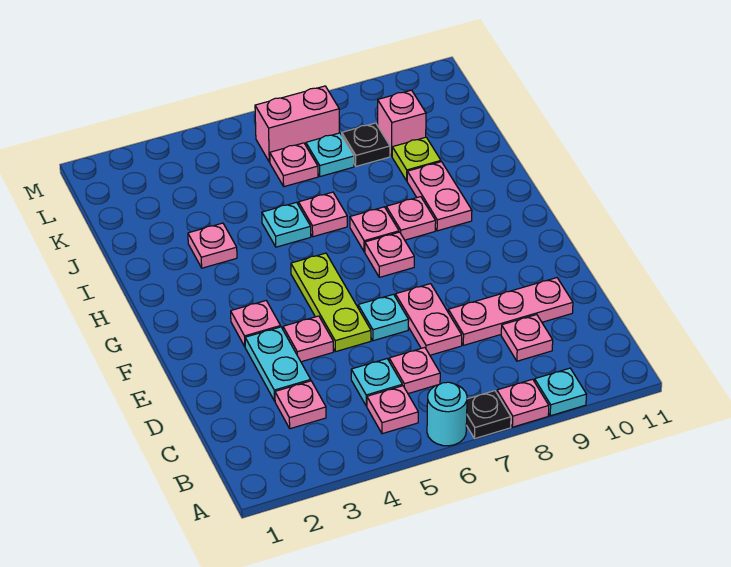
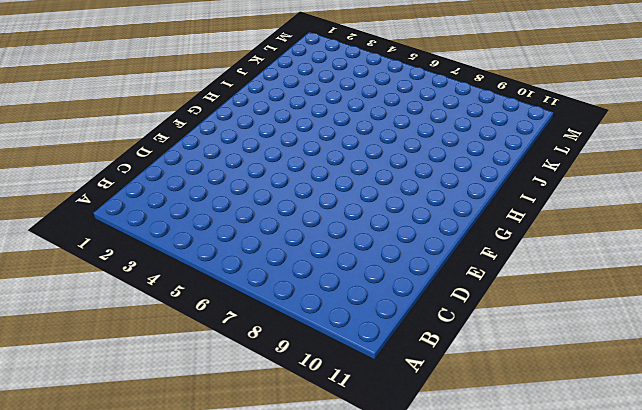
none -> cyan round brick A6 level 1
none -> black plate A7 level 1
none -> pink plate A8 level 1

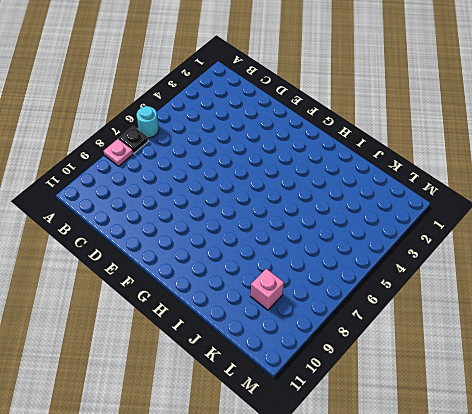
none -> cyan plate A9 level 1
none -> pink plate B5 level 1
none -> pink plate C3 level 1

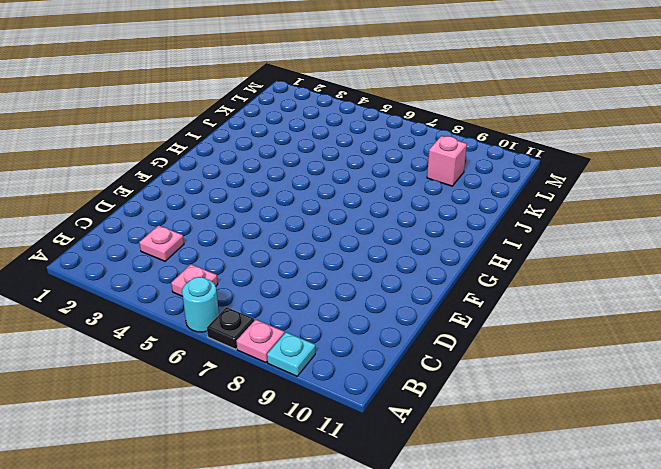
none -> cyan plate C5 level 1
none -> pink plate C6 level 1
none -> pink plate C9 level 1

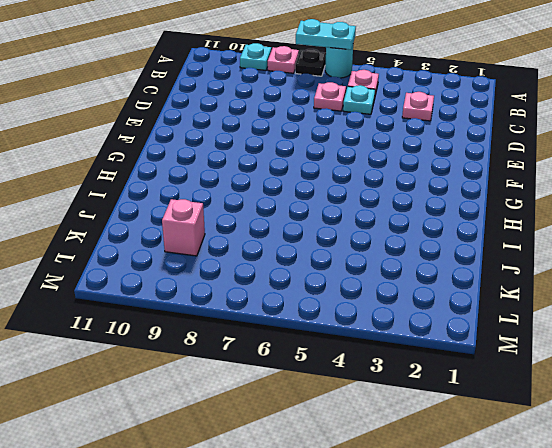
cyan plate A6:A7 level 2 -> cyan plate D3:E3 level 1
none -> pink plate C9 level 1
none -> pink plate D7:E7 level 1
none -> pink plate D8:D10 level 1

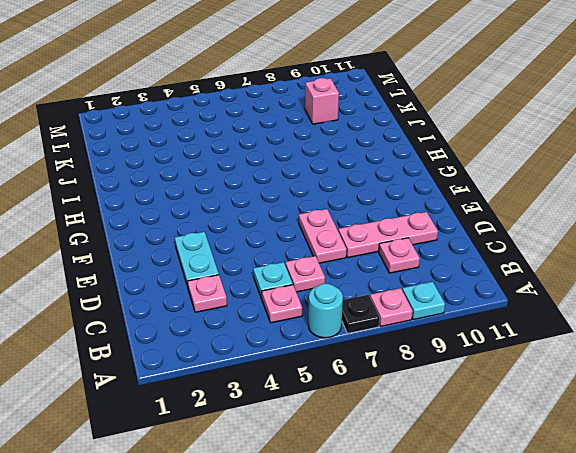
none -> pink plate E4 level 1
none -> lime plate E5:G5 level 1
none -> cyan plate E6 level 1

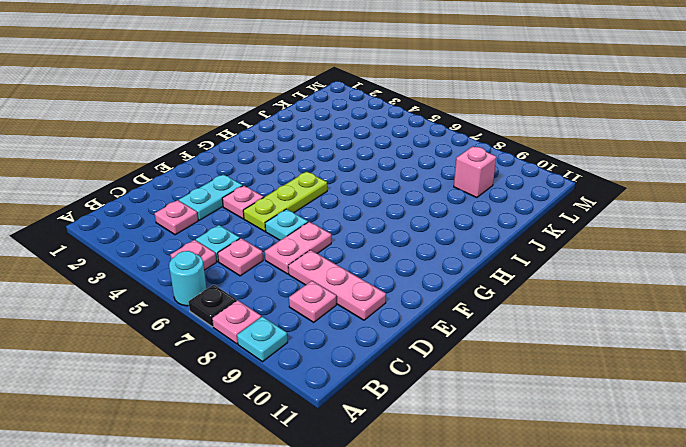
none -> pink plate F3 level 1
none -> pink plate G7 level 1
none -> pink plate H7 level 1

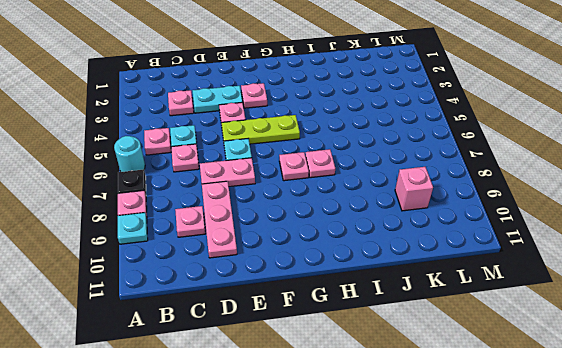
none -> pink plate H8 level 1
none -> pink plate H9:I9 level 1
none -> pink plate I3 level 1

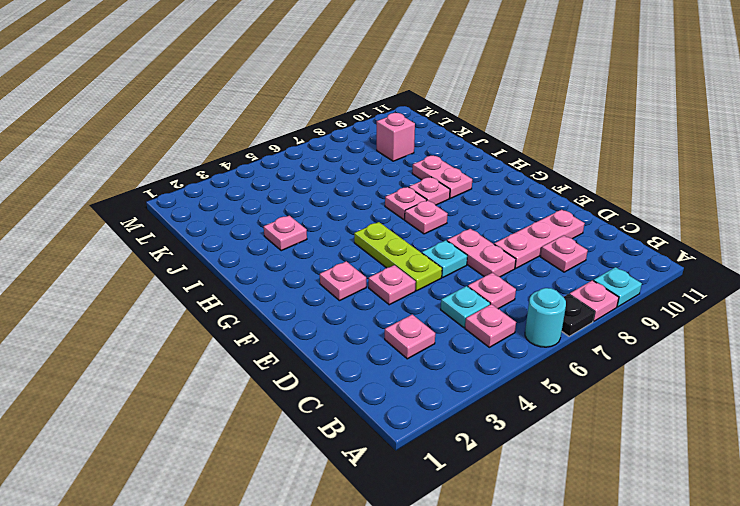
none -> cyan plate D3:E3 level 1
none -> cyan plate I5 level 1
none -> pink plate I6 level 1

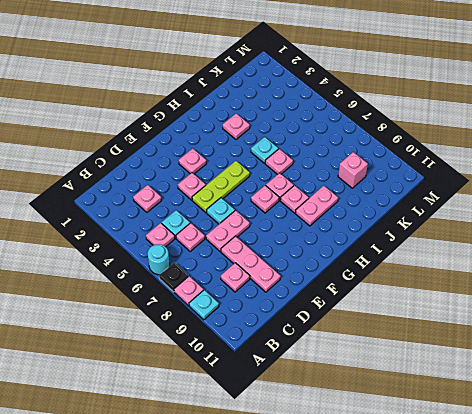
none -> cyan plate D3:E3 level 1
none -> lime plate J9 level 1
none -> pink plate K6 level 1

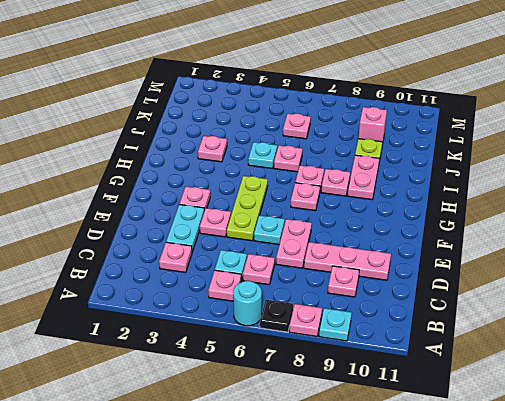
none -> cyan plate K7 level 1
none -> black plate K8 level 1
none -> pink brick L6:L7 level 1

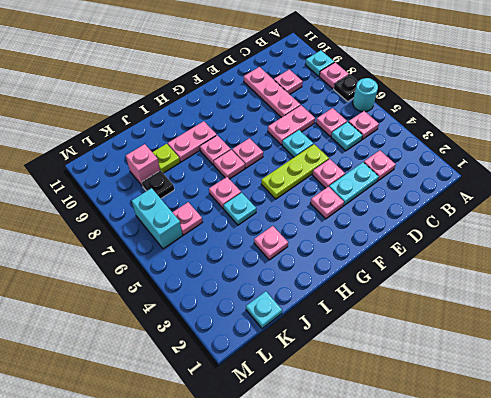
cyan plate K1 level 1 -> cyan plate K7 level 1
cyan brick L6:L7 level 1 -> pink brick L6:L7 level 1

